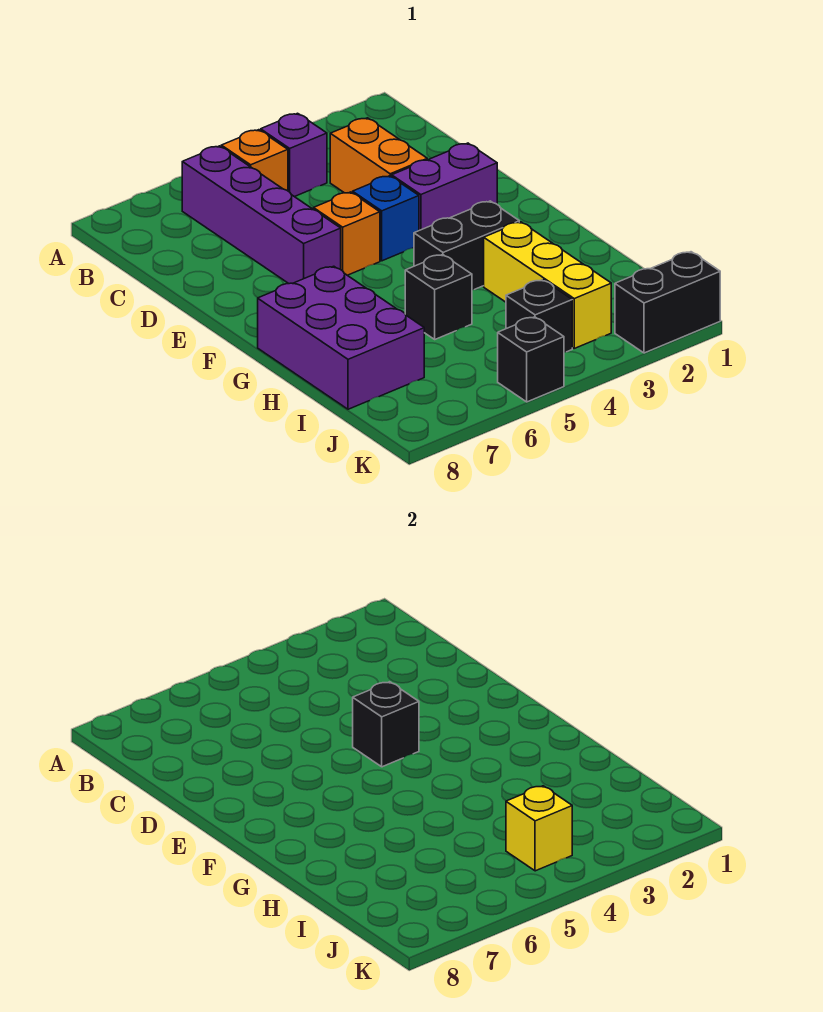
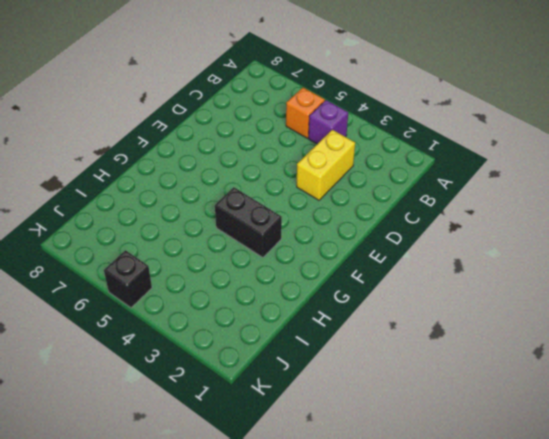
yellow brick C3:D3 level 1 -> orange brick C3:D3 level 1
none -> purple brick B6:E6 level 1
none -> purple brick E2:E3 level 1
none -> blue brick E4 level 1

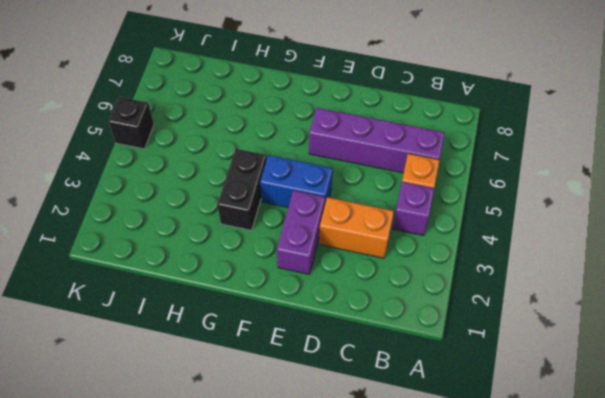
blue brick E4:F4 level 1 -> blue brick E4 level 1
none -> orange brick E5 level 1
none -> purple brick G7:I8 level 1
none -> yellow brick H3:J3 level 1

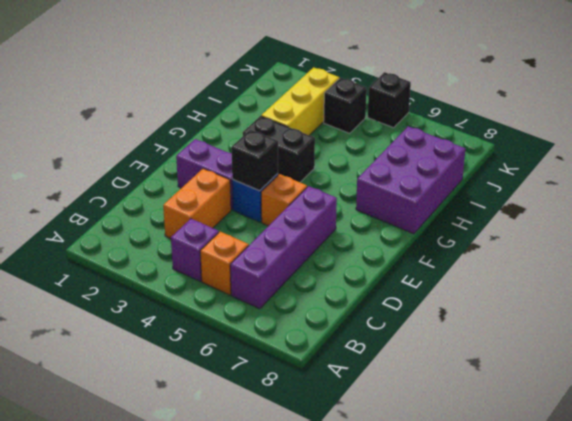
none -> black brick H5 level 1
none -> black brick K1:K2 level 1
none -> yellow brick J4 level 2

